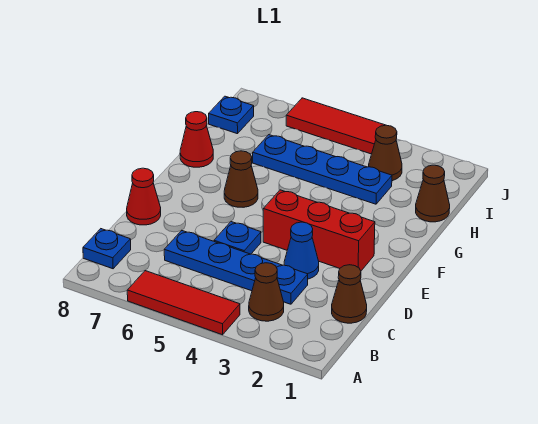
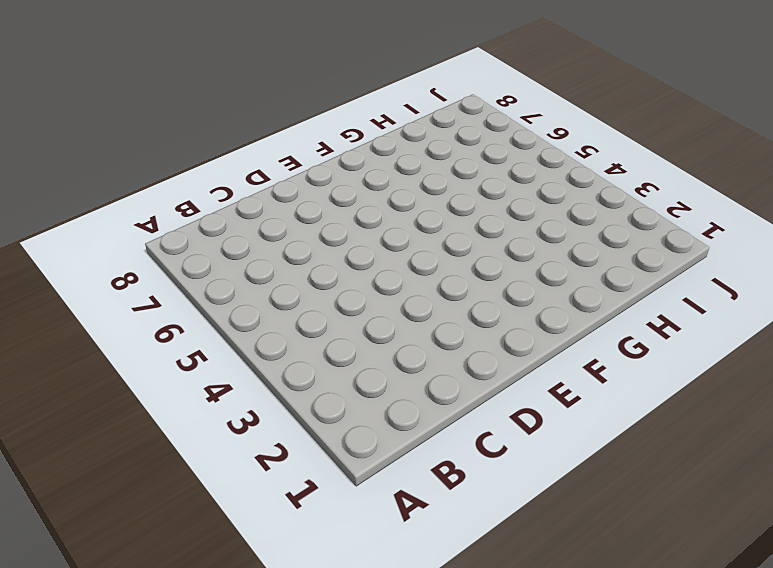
none -> red tile A4:A6 level 1
none -> brown cone B3 level 1
none -> blue plate B8 level 1

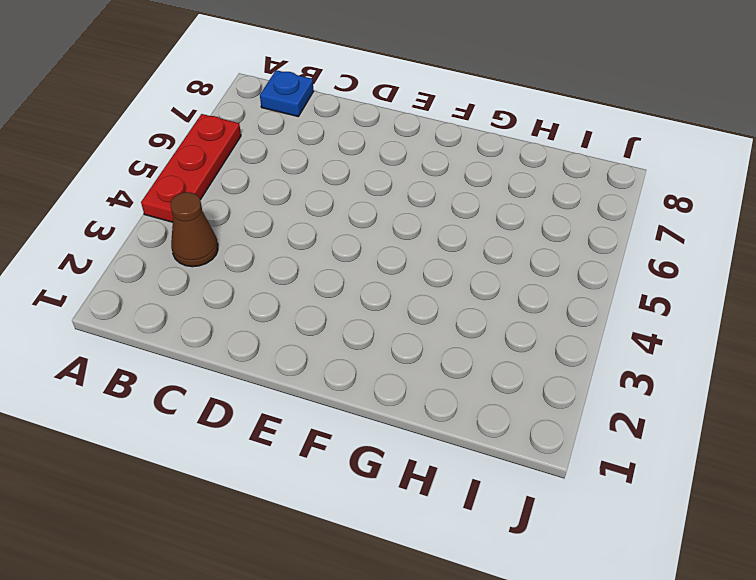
red plate A4:A6 level 1 -> red tile A4:A6 level 1
none -> brown cone C1 level 1
none -> blue plate C3:C6 level 1
none -> blue cone D3 level 1

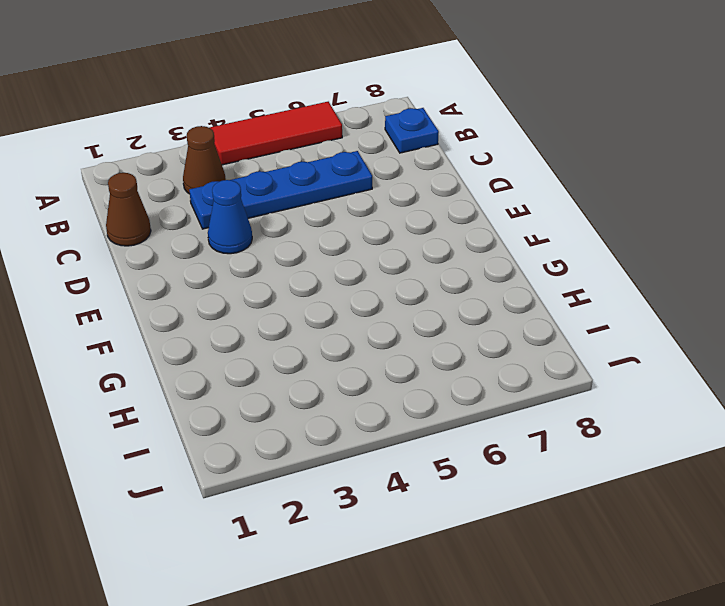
none -> blue plate D5 level 1
none -> red cone D8 level 1
none -> red brick E2:E4 level 1

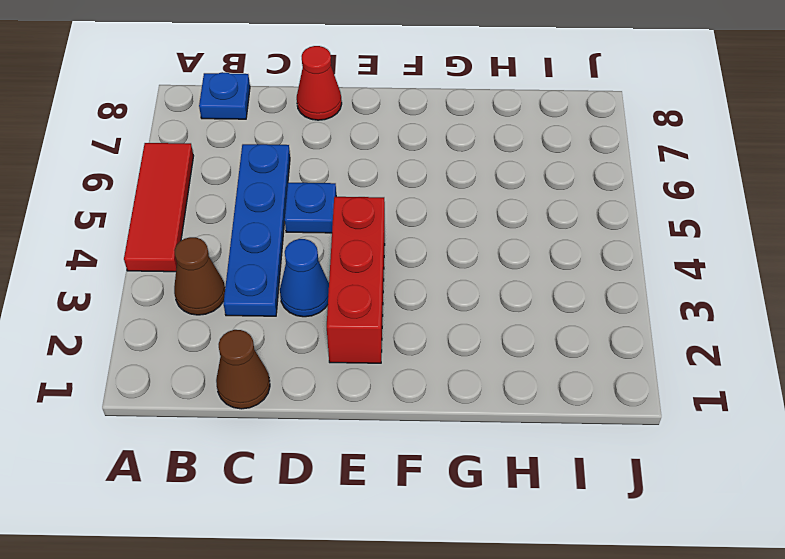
none -> brown cone F6 level 1
none -> red cone G8 level 1
none -> brown cone H1 level 1

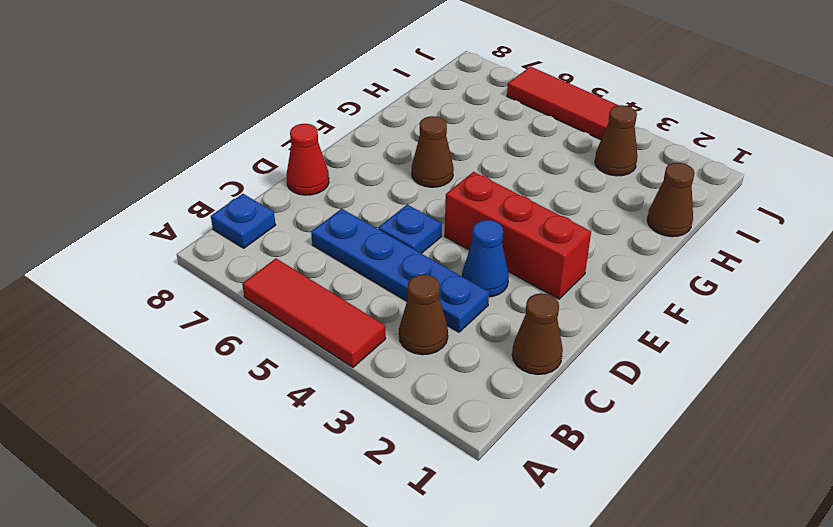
none -> red cone G8 level 1
none -> blue plate H3:H6 level 1
none -> blue plate I8 level 1

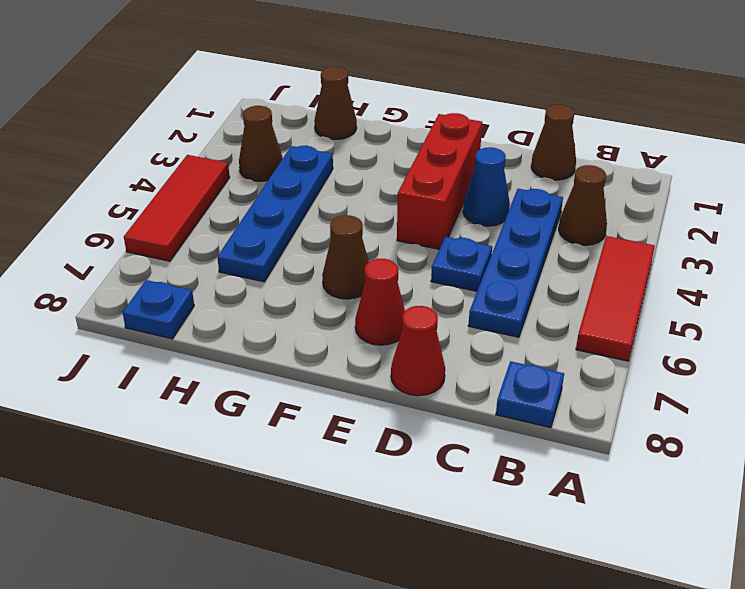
red cone E7 level 1 -> red cone G8 level 1

